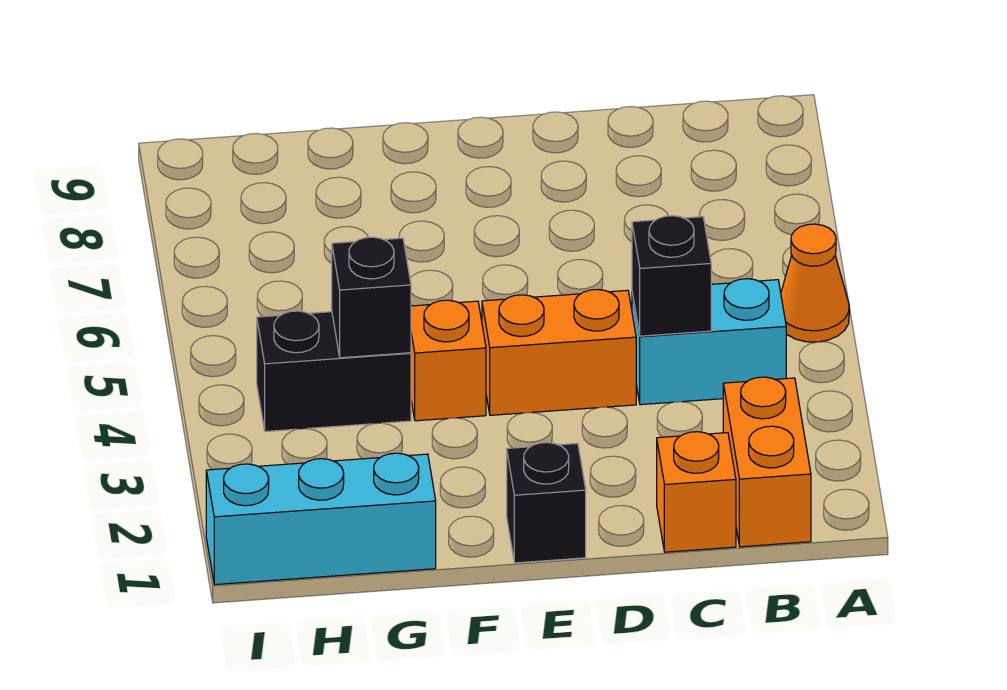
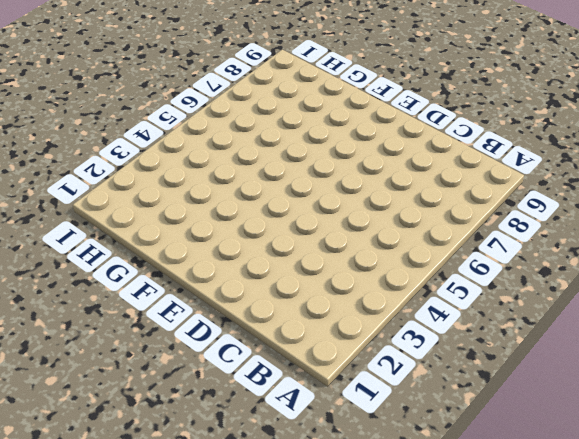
none -> orange cone A5 level 1
none -> orange brick B1:B2 level 1

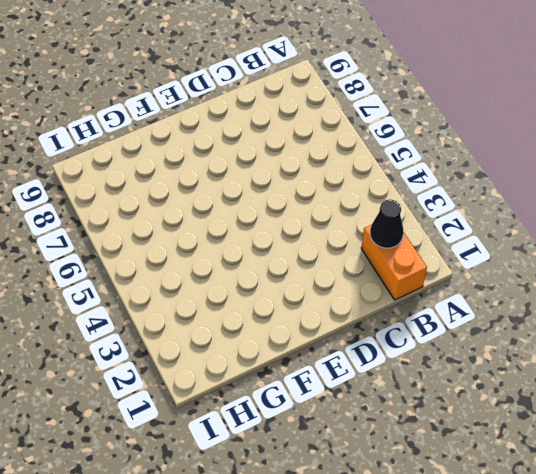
black cone B2 level 2 -> none
none -> orange cone A5 level 1
none -> cyan brick B4:C4 level 1

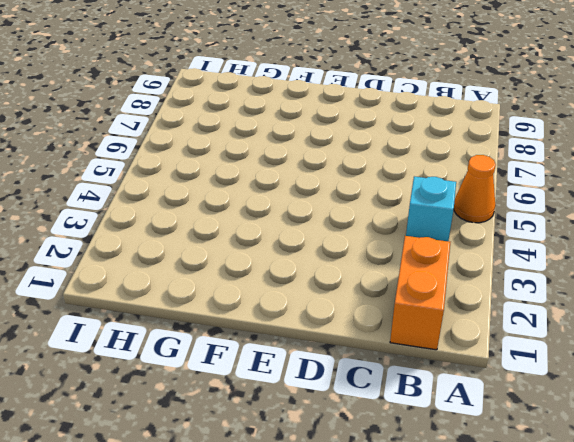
cyan brick B4 level 1 -> cyan brick B4:C4 level 1
none -> orange brick C1 level 1
none -> orange brick D4:E4 level 1

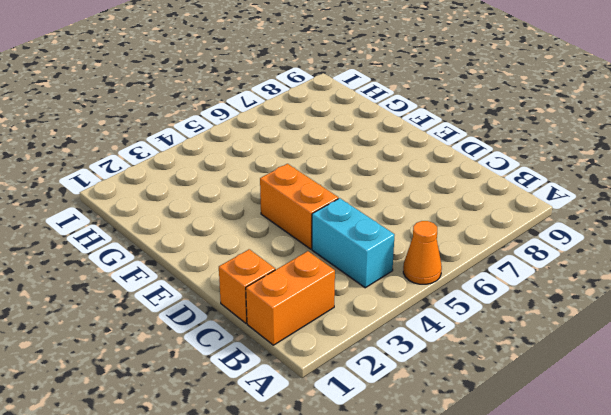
none -> black brick E1 level 1
none -> orange brick F4 level 1

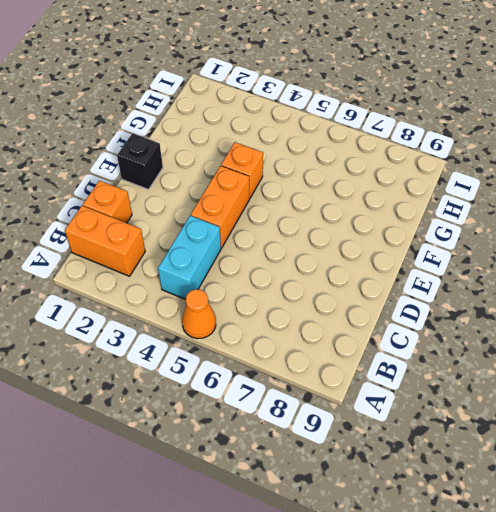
none -> cyan brick G1:I1 level 1
none -> black brick G4:H4 level 1

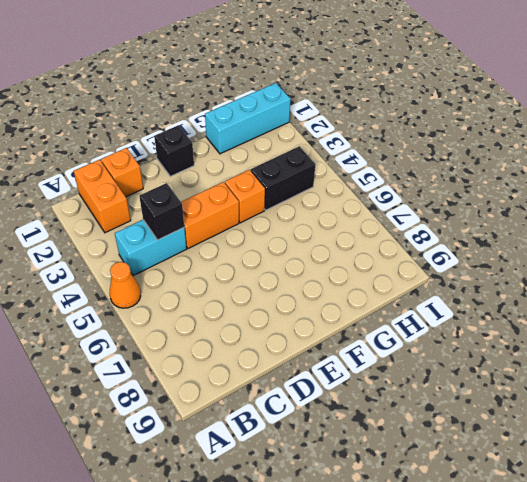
none -> black brick G4 level 2

